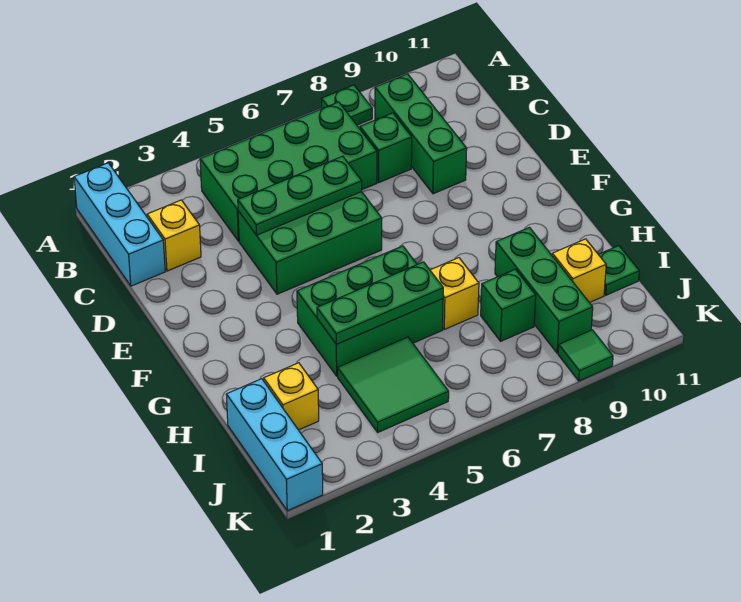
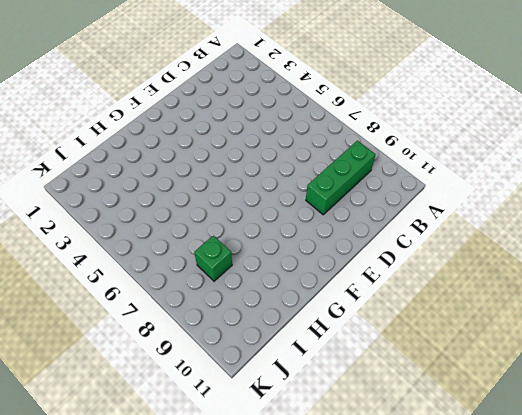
none -> cyan brick A1:C1 level 1
none -> green plate A8 level 1
none -> green brick B4:C7 level 1

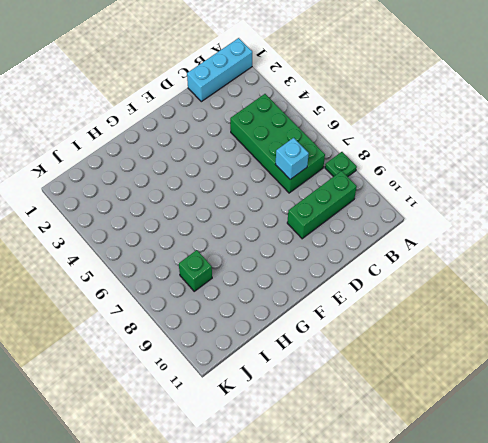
cyan brick C7 level 2 -> none
none -> yellow brick C2 level 1
none -> green brick C8 level 1
none -> green brick D4:E6 level 1

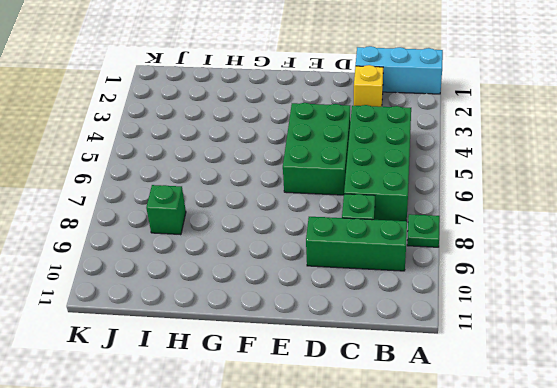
none -> green brick G4:H6 level 1
none -> yellow brick H7 level 1
none -> green brick H9:J9 level 1

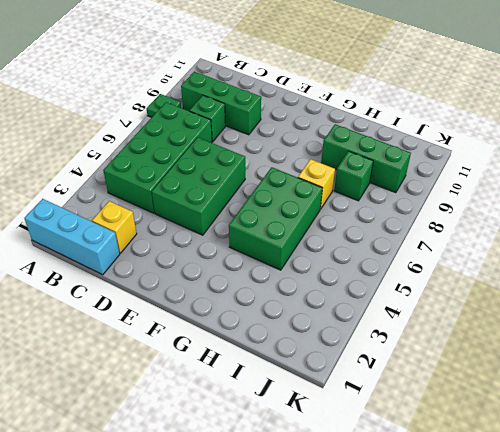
none -> cyan brick I1:K1 level 1
none -> yellow brick I2 level 1
none -> green tile I4:J5 level 1

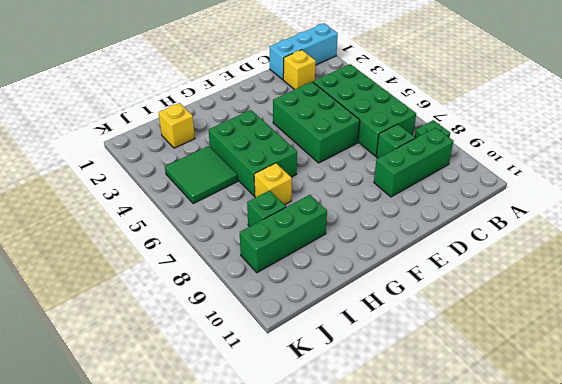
none -> cyan brick I1:K1 level 1
none -> yellow brick I10 level 1
none -> green plate I11 level 1

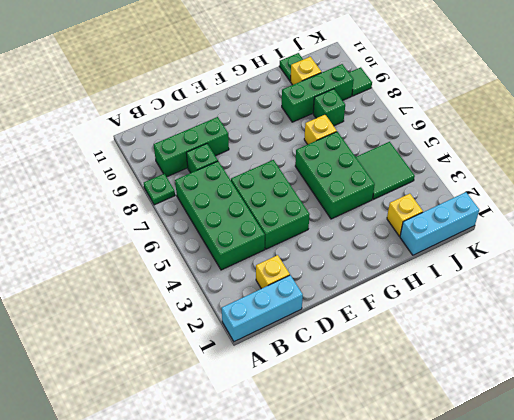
none -> green plate D4:D6 level 2
none -> green plate H4:H6 level 2

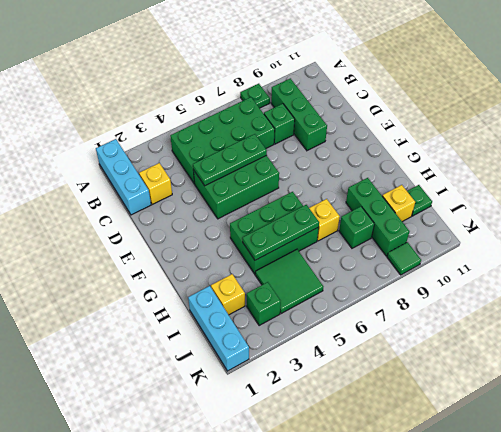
green brick J3 level 1 -> none

